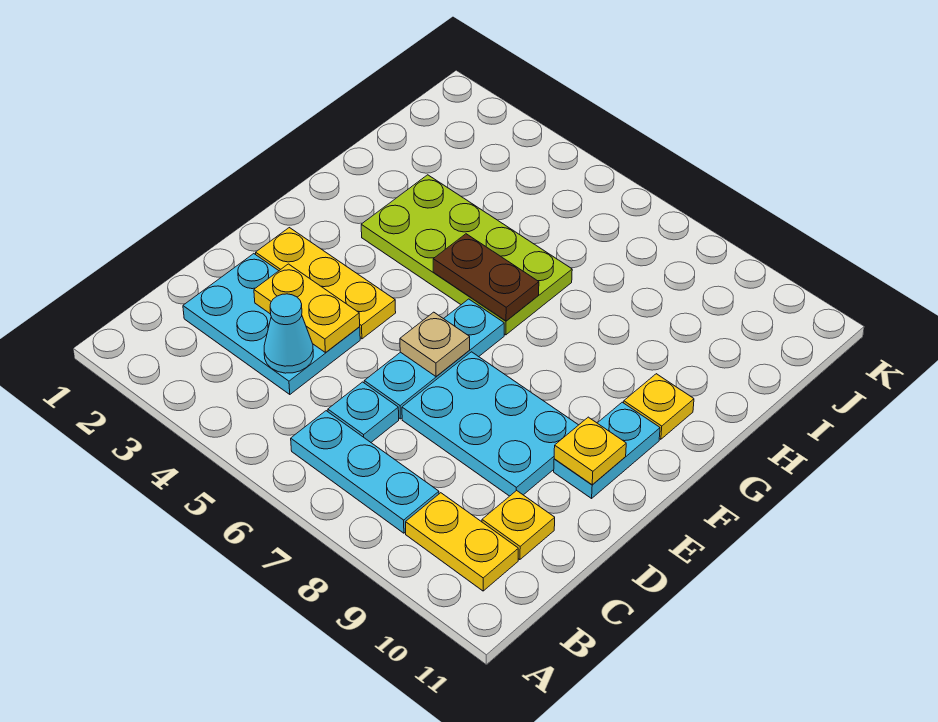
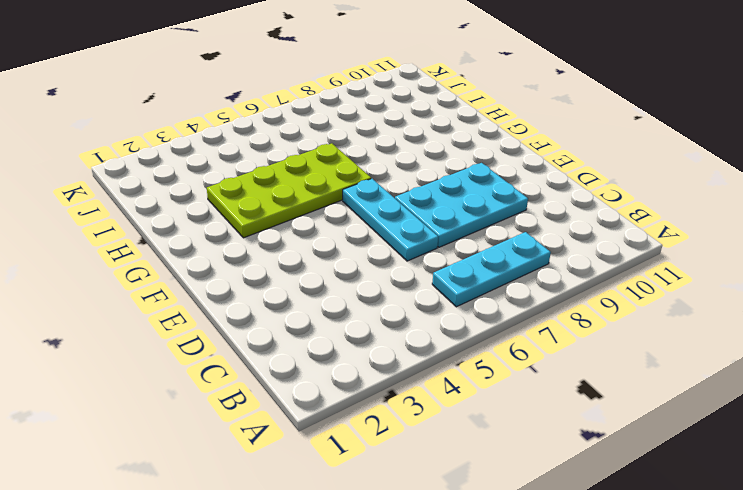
none -> yellow plate B9:B10 level 1
none -> cyan plate C2:D4 level 1
none -> cyan plate C6 level 1

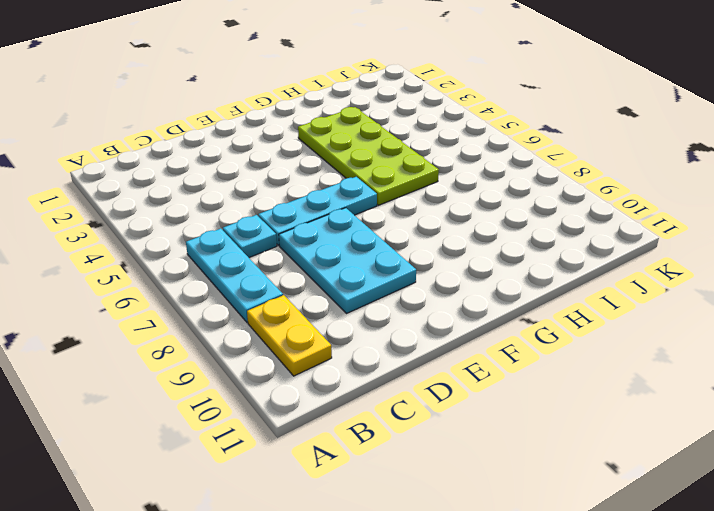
none -> cyan plate C2:D4 level 1
none -> yellow plate C10 level 1
none -> yellow plate E2:E4 level 1

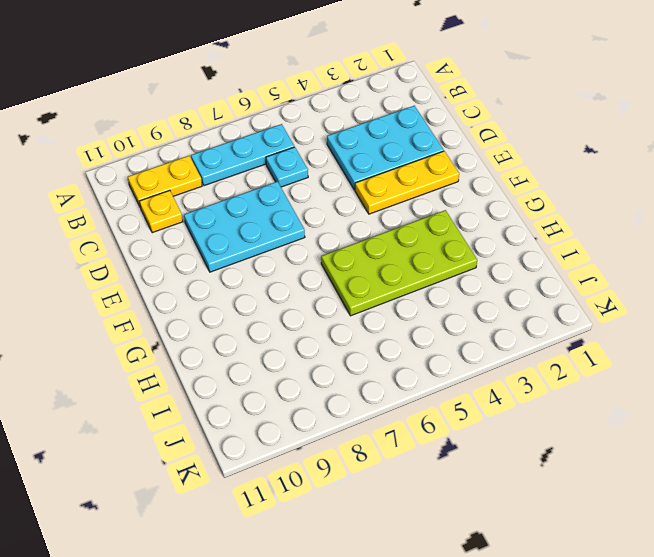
none -> cyan plate D6:F6 level 1
none -> cyan plate E10:F10 level 1
none -> yellow plate G10 level 1

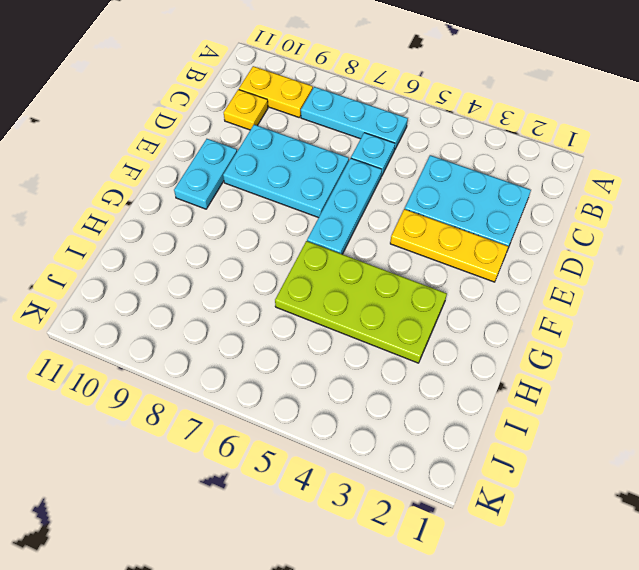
none -> yellow plate G10 level 1
none -> cyan cone C4 level 2
none -> yellow plate D3:D4 level 2

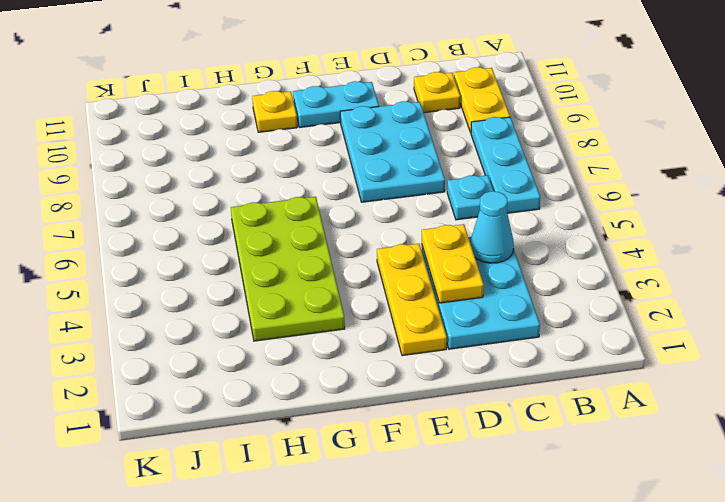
none -> cyan plate D6:F6 level 1
none -> tan plate E6 level 2
none -> yellow plate E10 level 2

